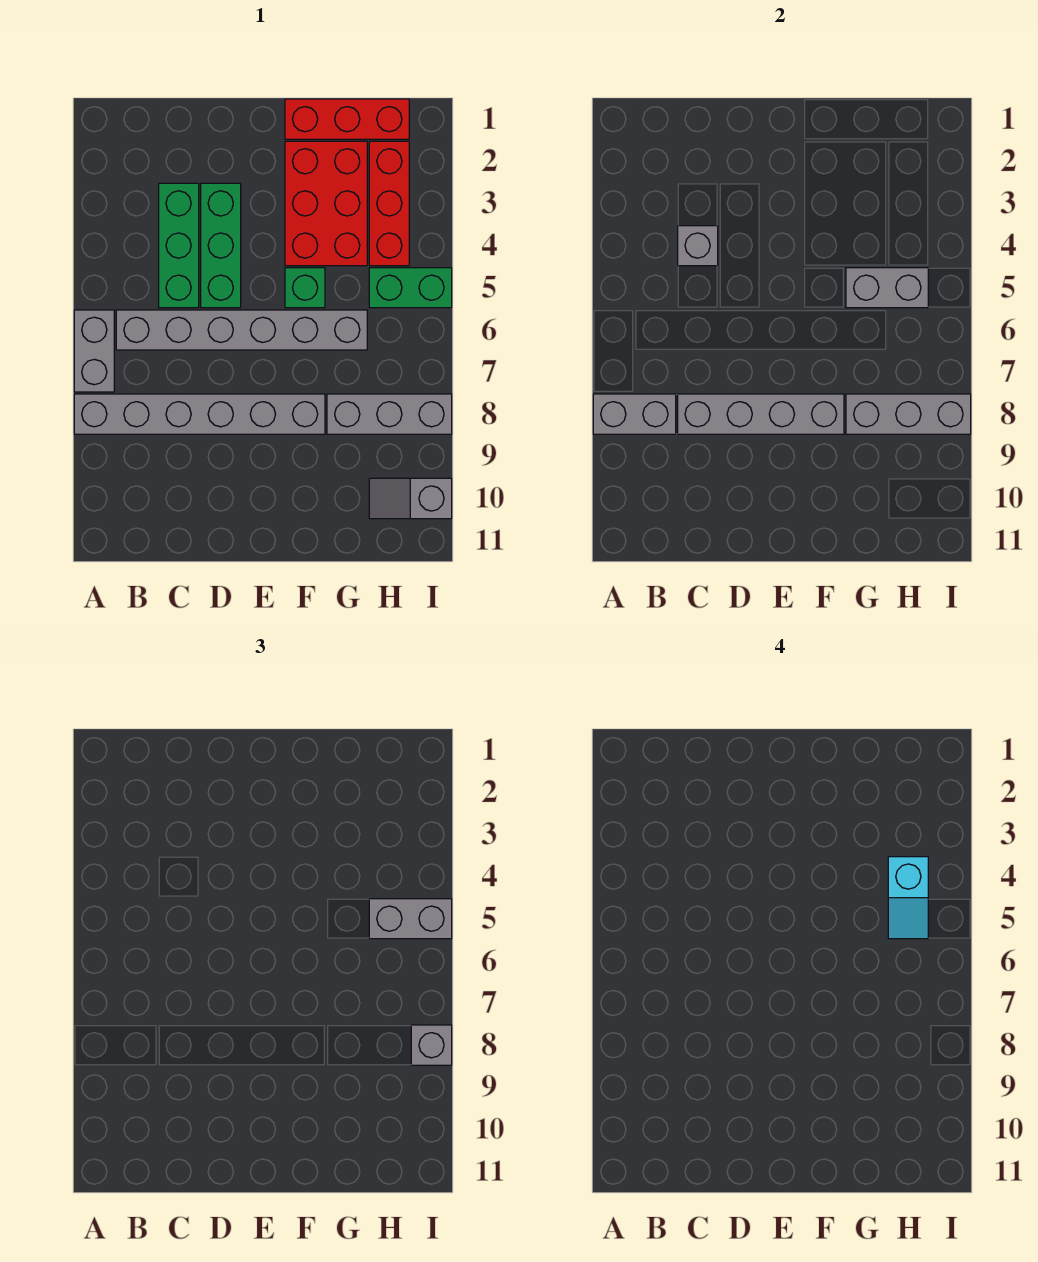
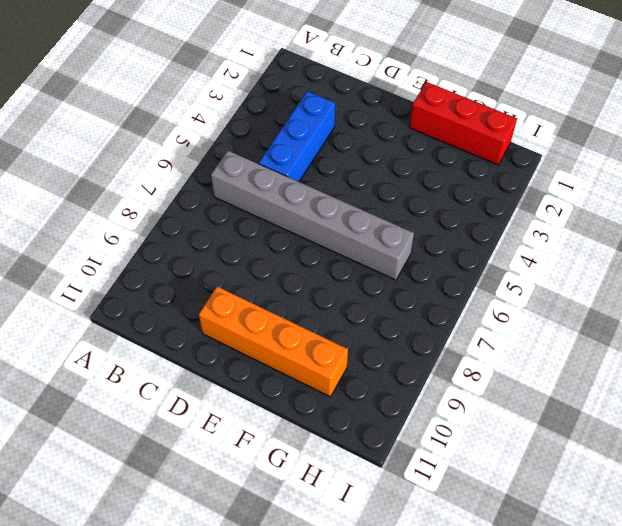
blue brick C3:C5 level 1 -> green brick C3:C5 level 1
orange brick D10:G10 level 1 -> none
none -> grey brick A6:A7 level 1
none -> grey brick A8:F8 level 1
none -> green brick D3:D5 level 1

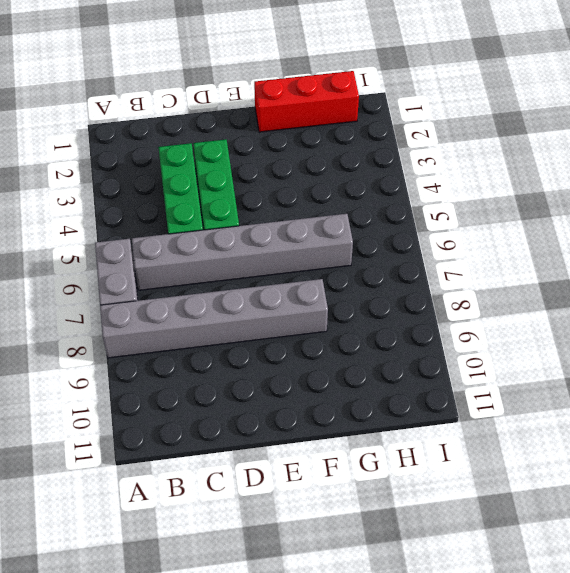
none -> red brick F2:G4 level 1
none -> green brick F5 level 1
none -> grey brick G8:I8 level 1

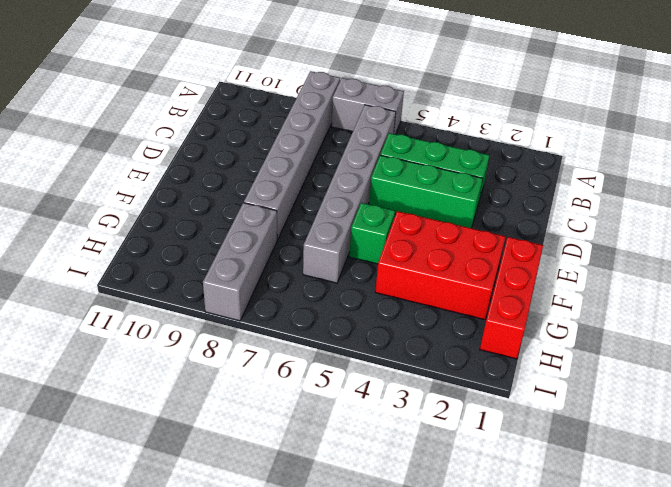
none -> red brick H2:H4 level 1
none -> green brick H5:I5 level 1
none -> grey slope H10:I10 level 1 top I

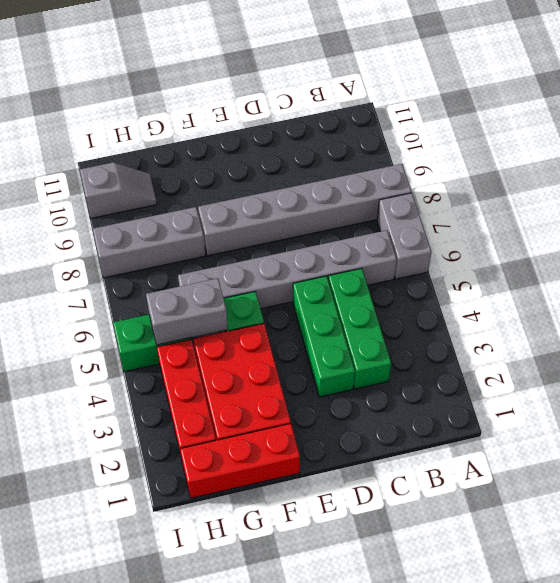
none -> grey brick A8:B8 level 2
none -> grey brick C4 level 2
none -> grey brick C8:F8 level 2

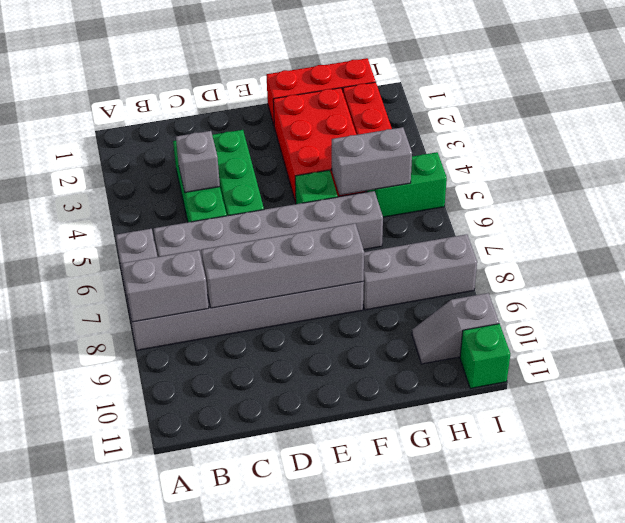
green brick I11 level 1 -> none
none -> grey brick G8:I8 level 2
none -> grey brick H5:I5 level 3
none -> grey brick I8 level 3

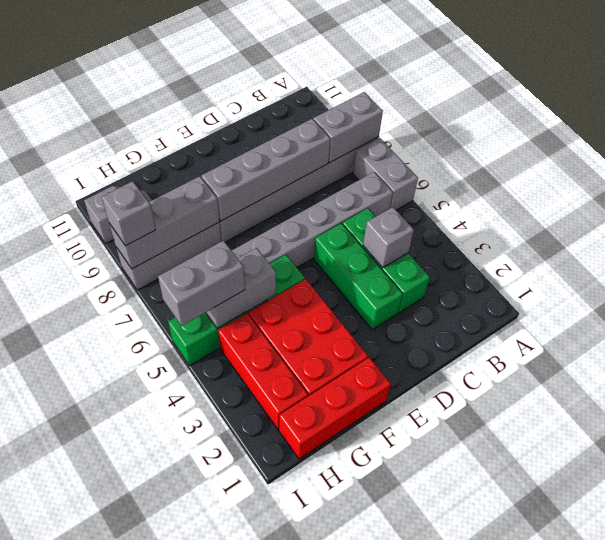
none -> cyan slope H4:H5 level 4 top 4

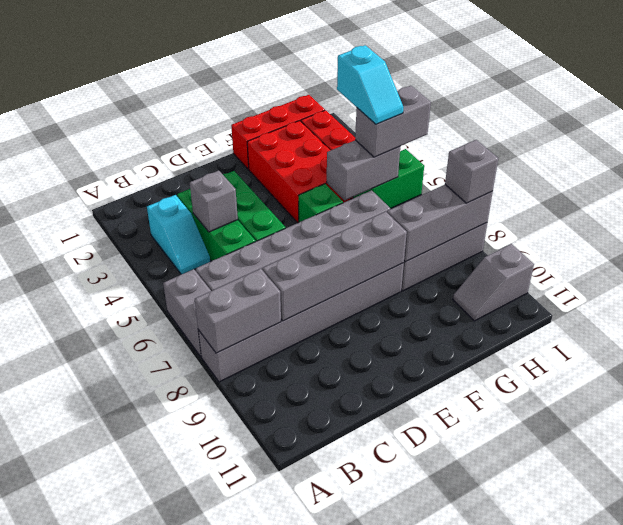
cyan slope B3:B4 level 1 top 3 -> none

